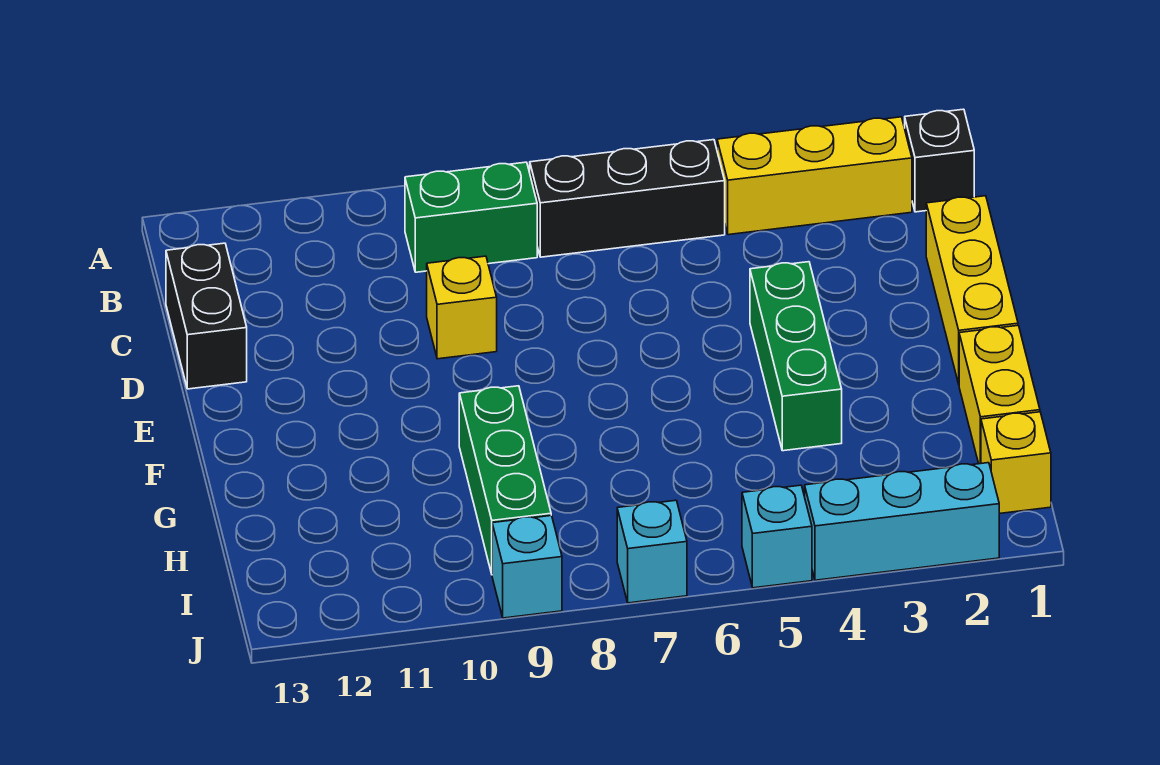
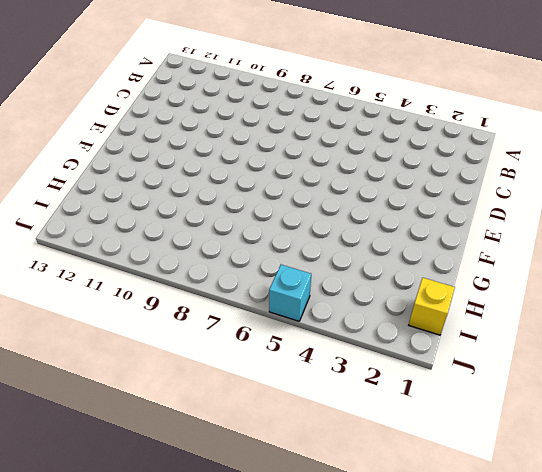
none -> black brick B1 level 1
none -> yellow brick B2:B4 level 1
none -> black brick B5:B7 level 1

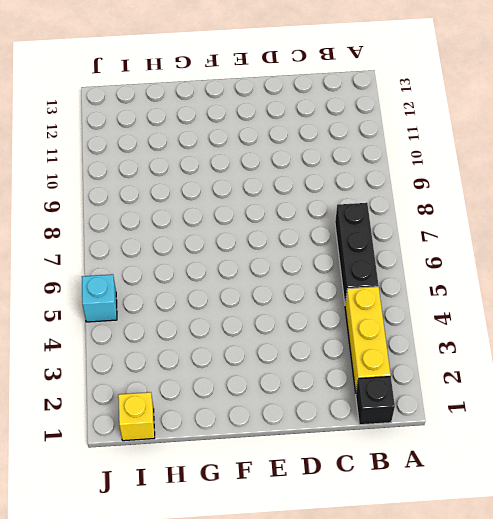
none -> green brick B8:B9 level 1
none -> black brick C13:D13 level 1
none -> yellow brick D1:F1 level 1

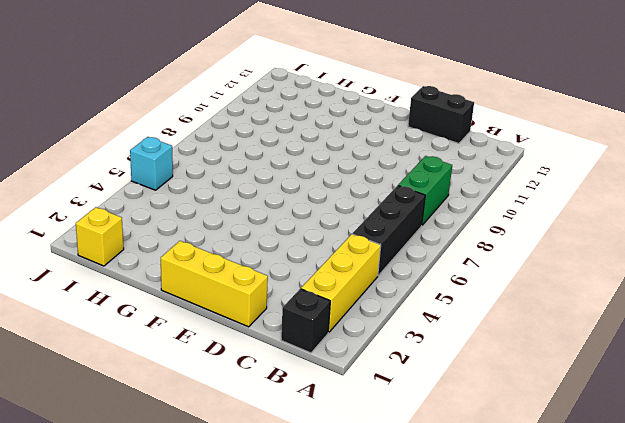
none -> yellow brick D9 level 1
none -> green brick E4:G4 level 1
none -> yellow brick G1:H1 level 1

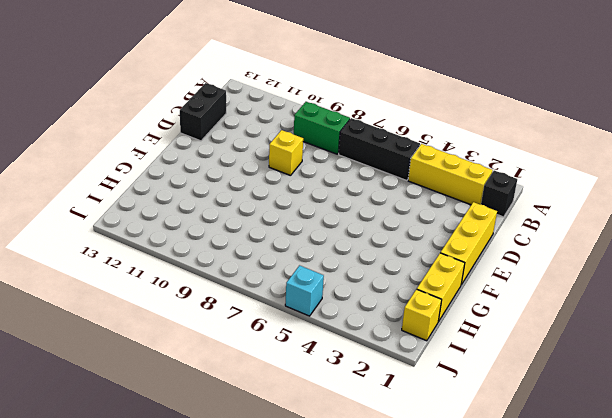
none -> green brick E4:G4 level 1
none -> green brick G9:I9 level 1
none -> cyan brick J2:J4 level 1

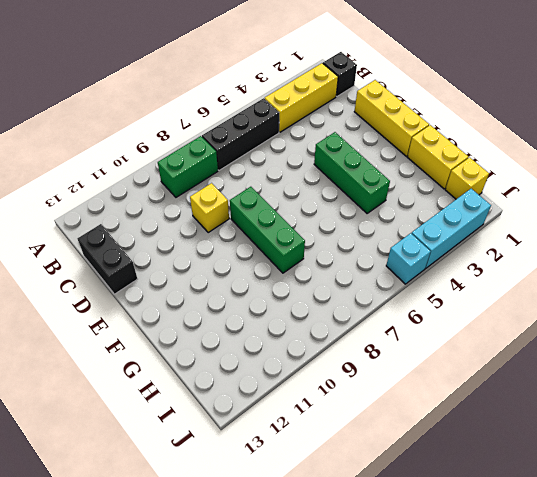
green brick E8:G8 level 1 -> green brick G9:I9 level 1
none -> cyan brick J7 level 1
none -> cyan brick J9 level 1

